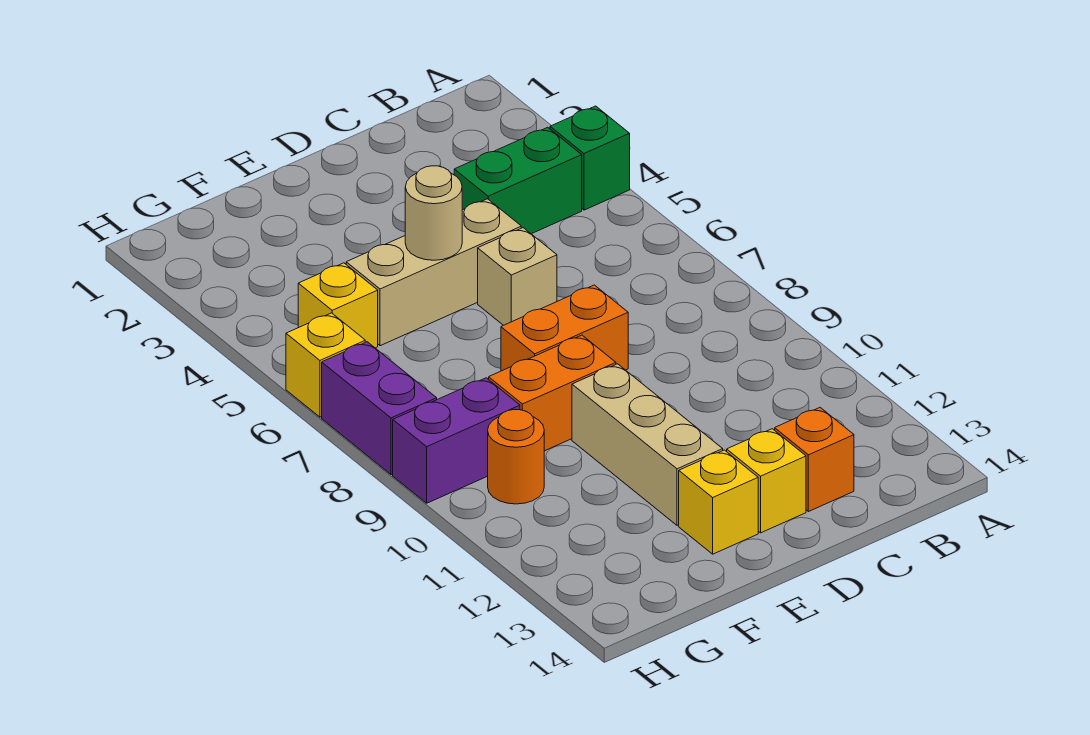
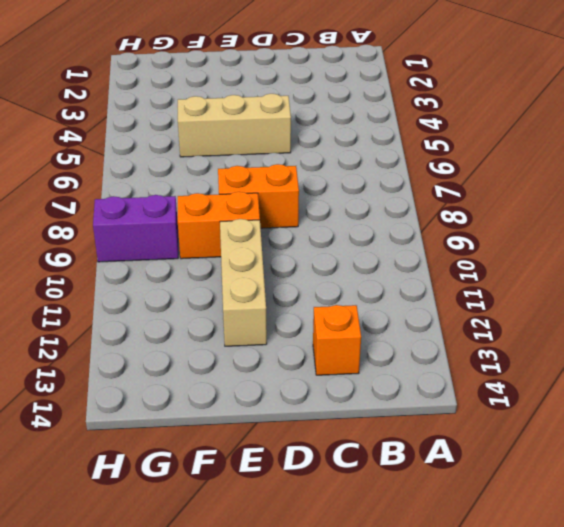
none -> green brick A4 level 1
none -> green brick B4:C4 level 1
none -> tan brick D6 level 1

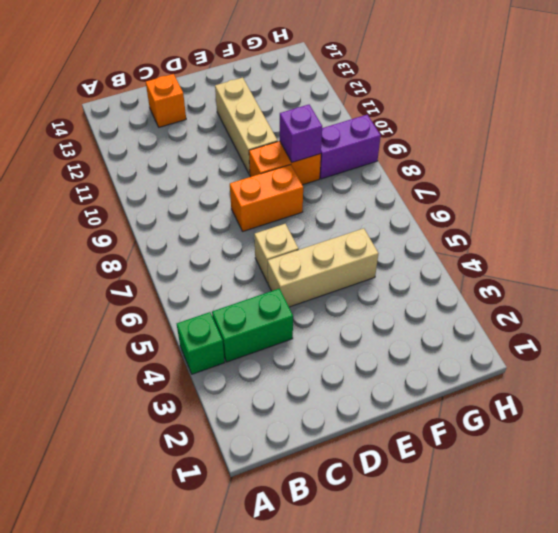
purple brick F9 level 2 -> none
none -> yellow brick D13 level 1
none -> yellow brick E13 level 1
none -> yellow brick G5 level 1

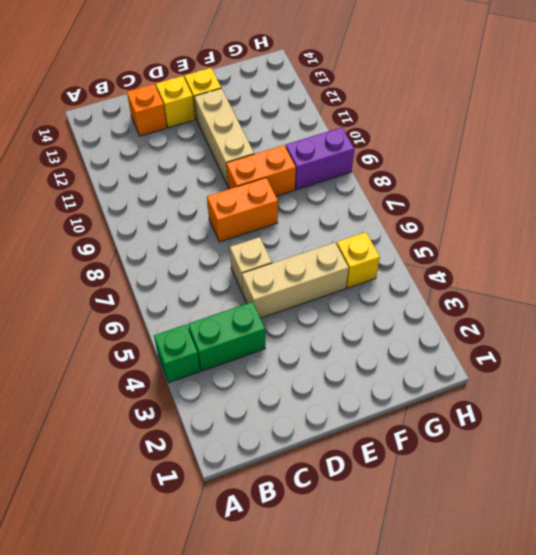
none -> orange round brick G10 level 1
none -> yellow brick H6 level 1
none -> purple brick H7:H8 level 1

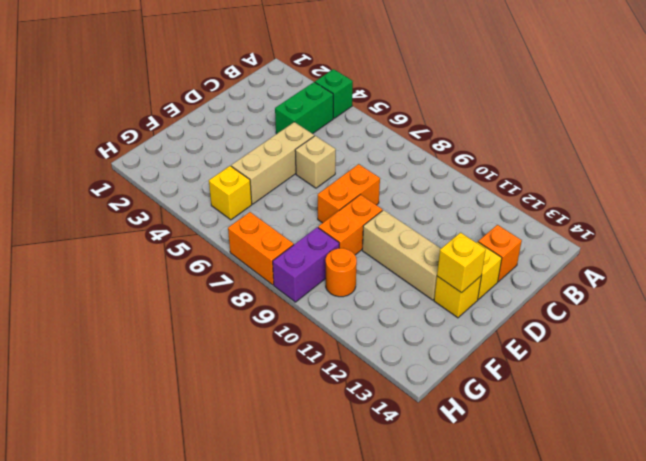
yellow brick E13 level 2 -> yellow brick H6 level 1
orange brick H7:H8 level 1 -> purple brick H7:H8 level 1
none -> tan round brick E5 level 2

